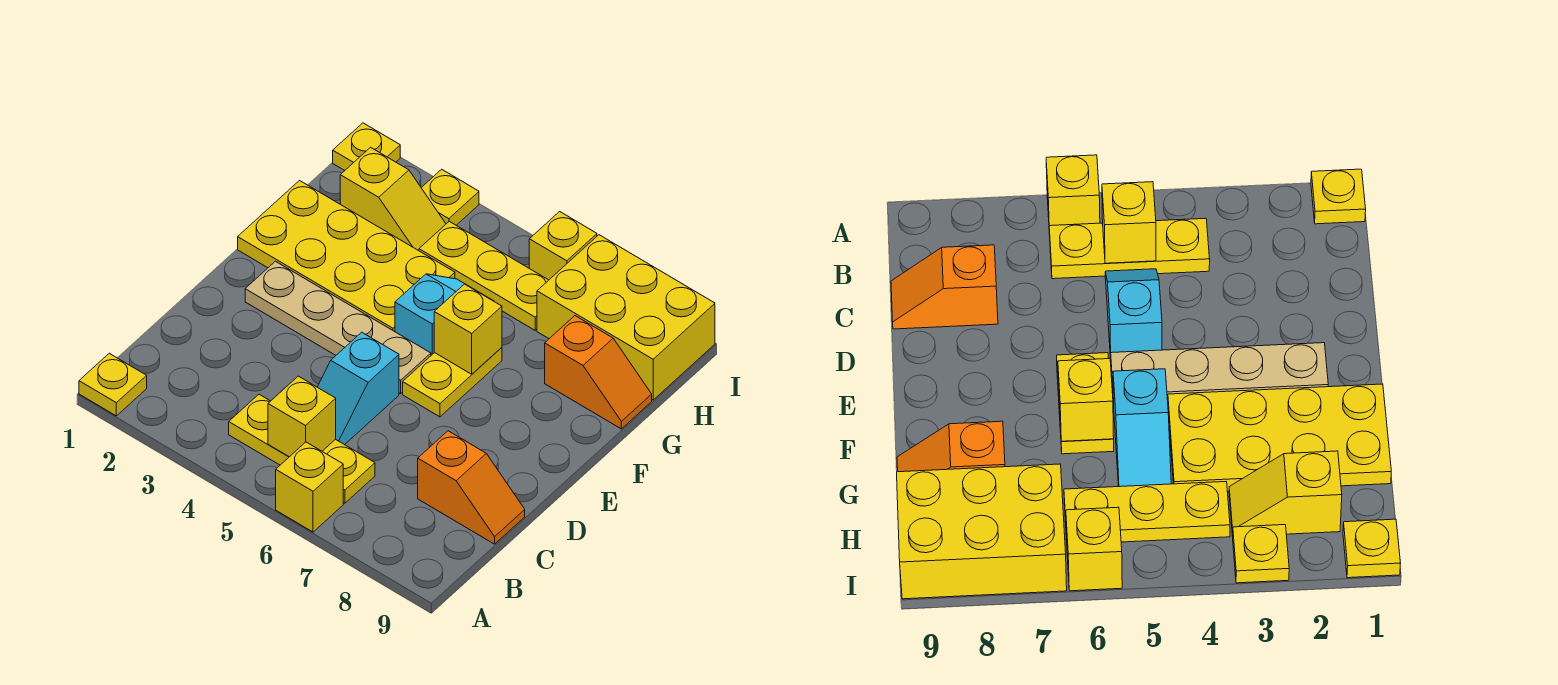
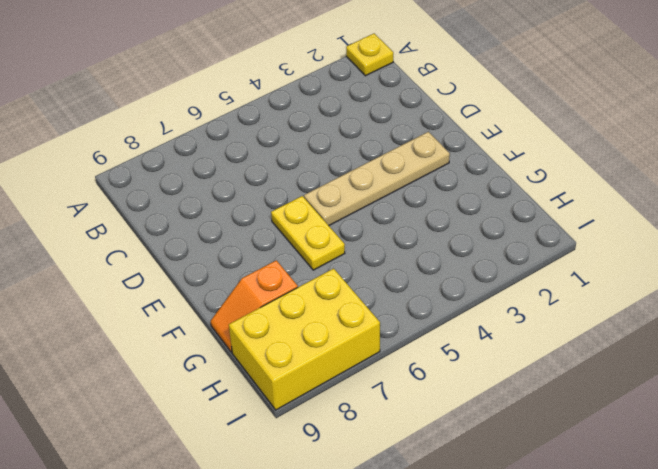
none -> yellow brick A6 level 1
none -> yellow plate B4:B6 level 1
none -> cyan slope C5:D5 level 1 top D

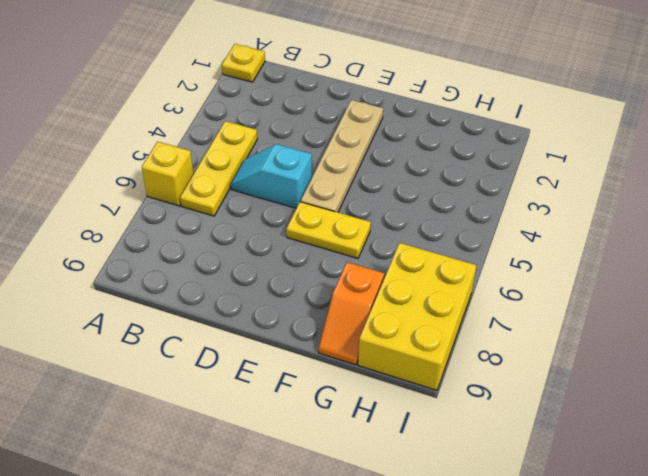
none -> orange slope C8:C9 level 1 top 8
none -> yellow plate F1:G4 level 1
none -> cyan slope F5:G5 level 1 top F

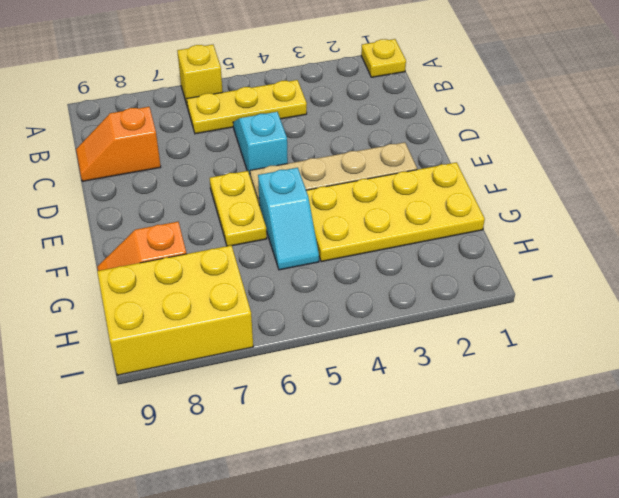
none -> yellow slope H2:H3 level 1 top 2
none -> yellow plate H4:H6 level 1
none -> yellow plate I1 level 1

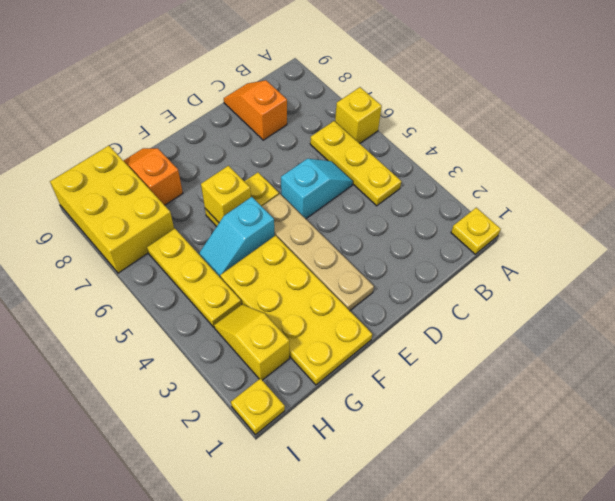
none -> yellow plate I3 level 1
none -> yellow brick I6 level 1
none -> yellow brick B5 level 2

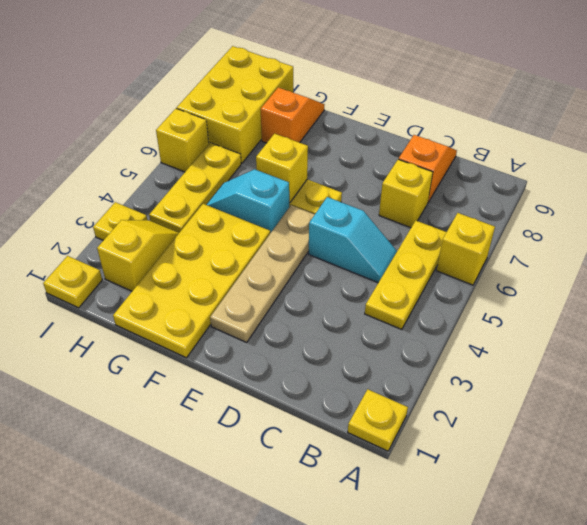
yellow brick C7 level 1 -> yellow brick B5 level 2

